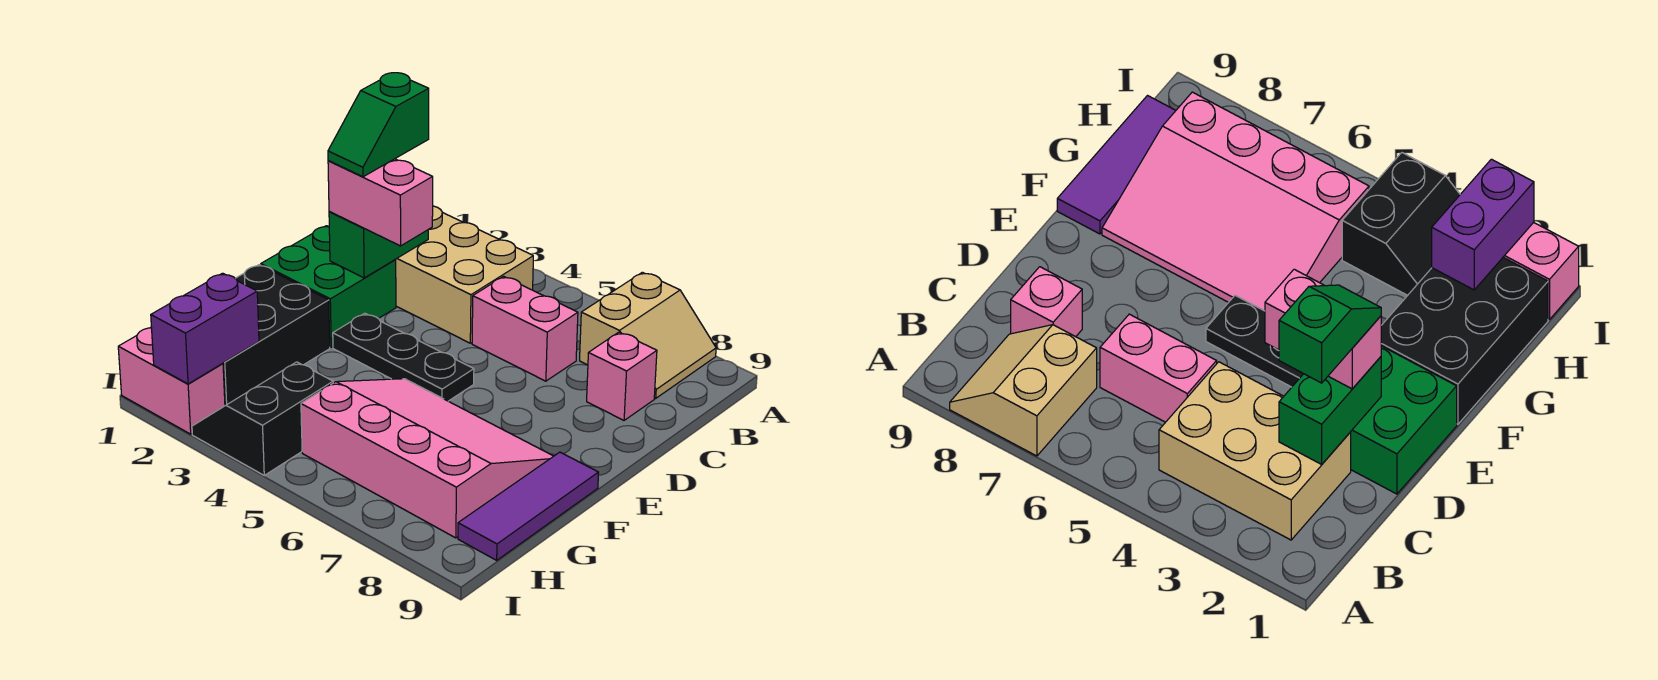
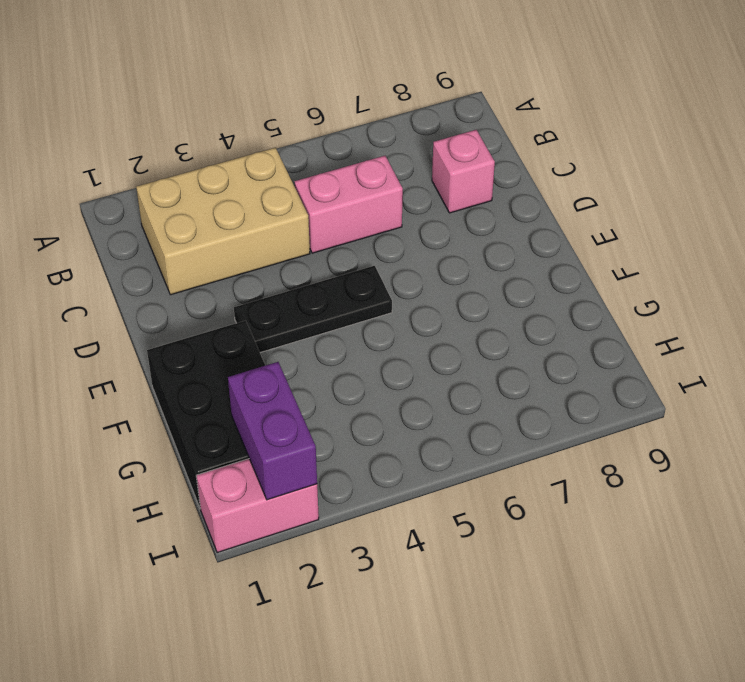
none -> tan slope A7:B8 level 1 top 7
none -> green brick D1:E2 level 1
none -> pink slope F5:H8 level 1 top H

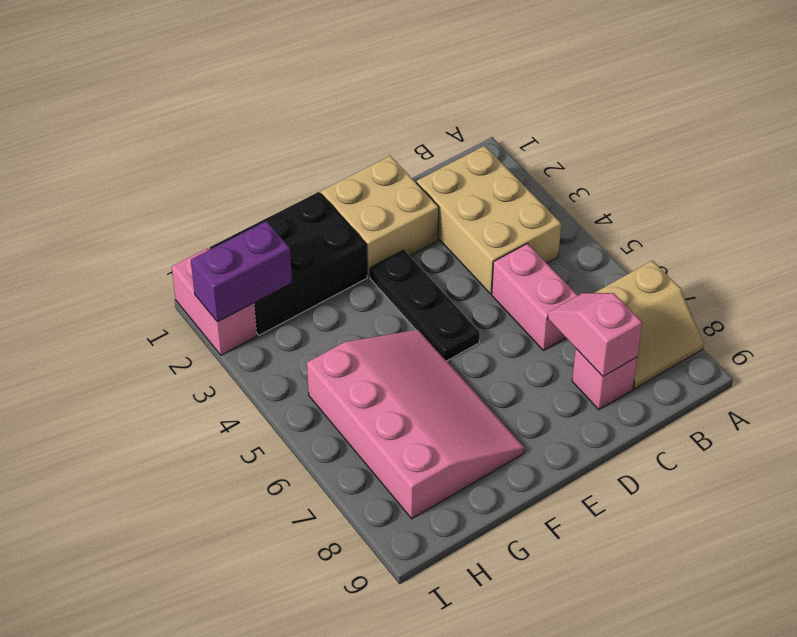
pink slope C7:C8 level 2 top 8 -> none
tan brick D1:E2 level 1 -> green brick D1:E2 level 1
none -> purple tile F9:H9 level 1
none -> black slope H3:I4 level 1 top 4
none -> green brick C2:D2 level 2

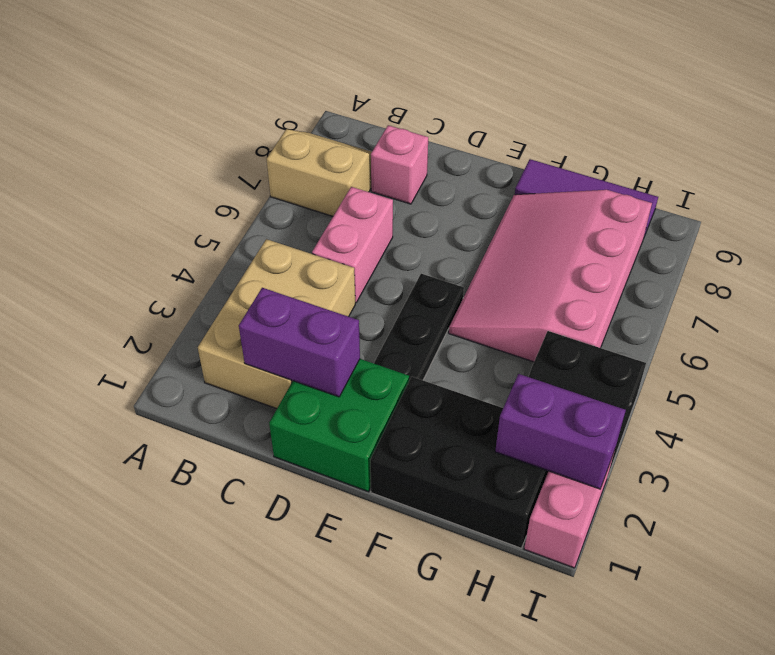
purple brick C2:D2 level 2 -> green brick C2:D2 level 2
none -> pink brick D2:D3 level 3
none -> green slope C2:D2 level 4 top C

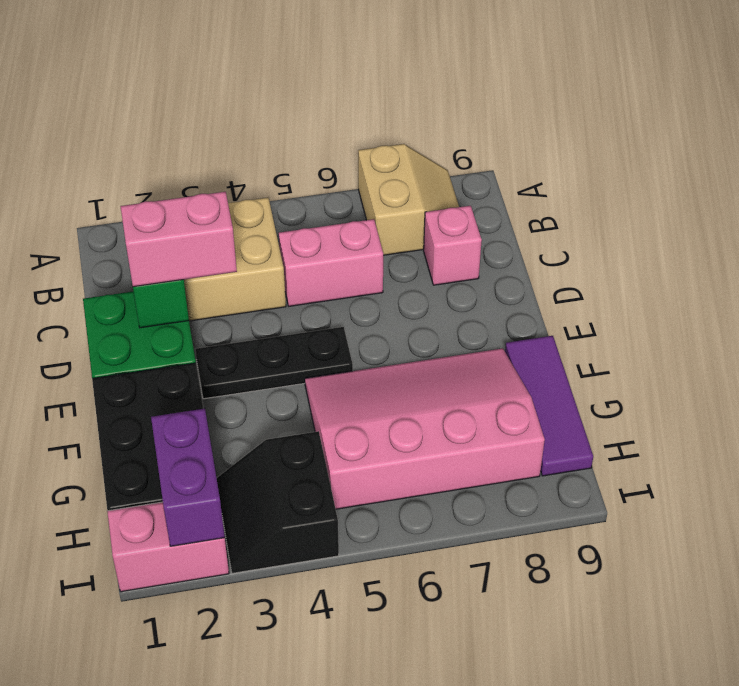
none -> green slope C2:D2 level 4 top C

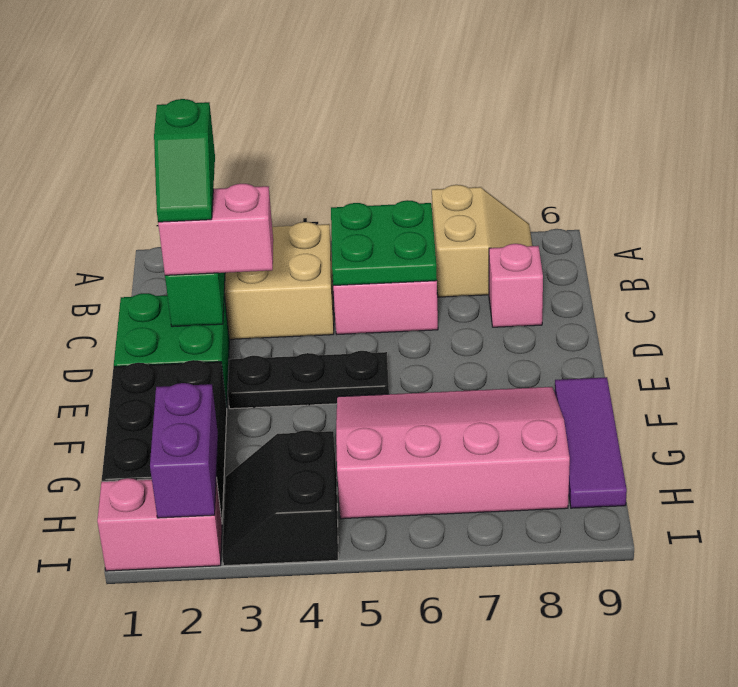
green plate B5:C6 level 2 -> none

